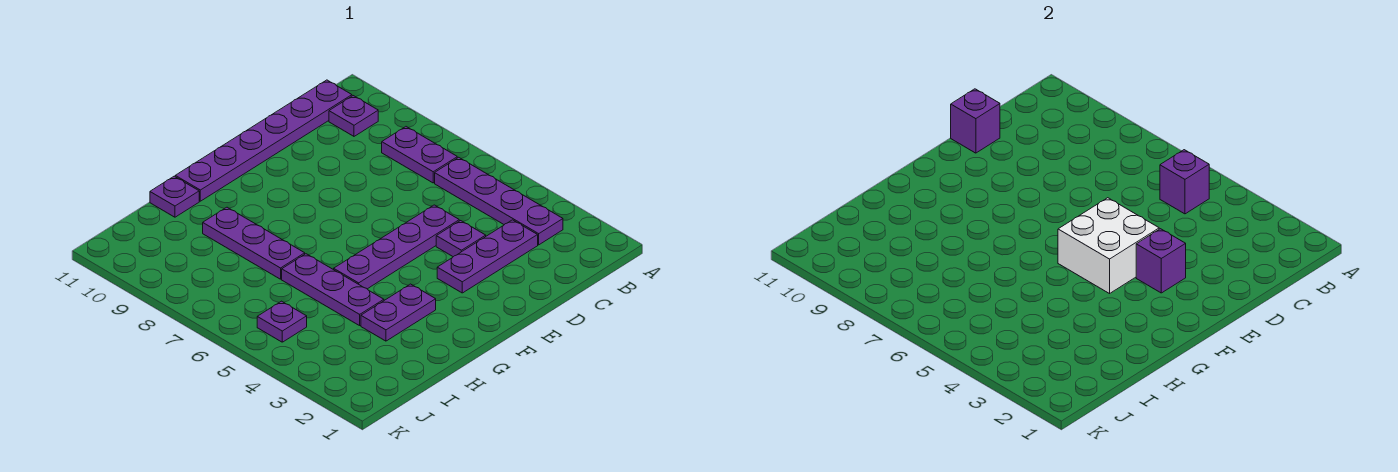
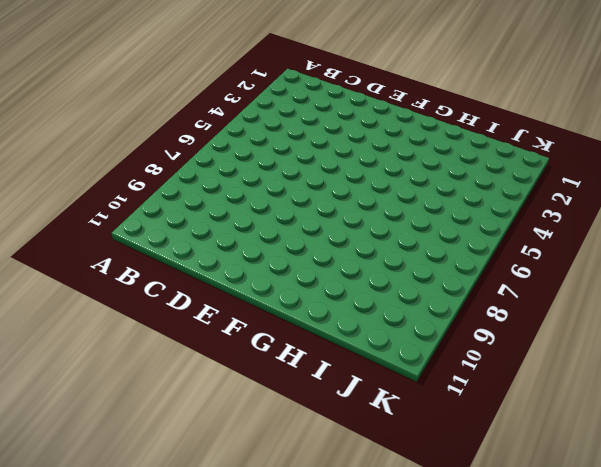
none -> purple plate B3:B6 level 1
none -> purple plate B7:B8 level 1
none -> purple plate B10 level 1

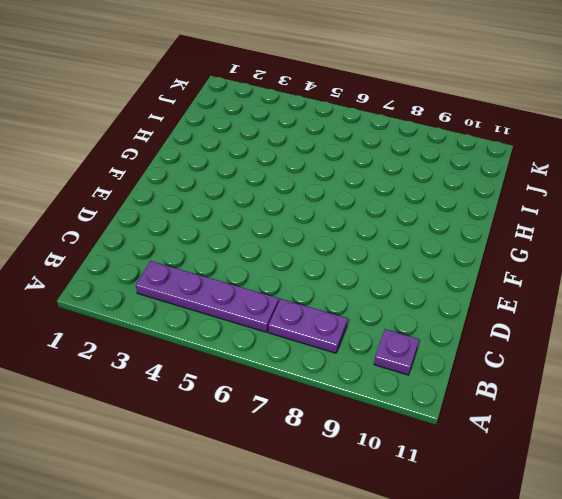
none -> purple plate B11:G11 level 1
none -> purple plate C3:E3 level 1
none -> purple plate D4 level 1

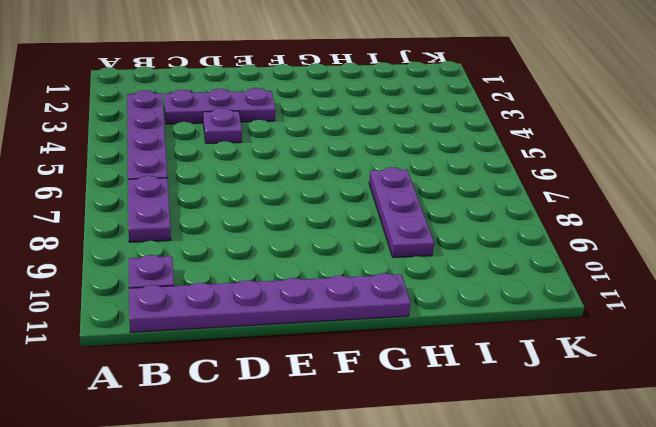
none -> purple plate D5:G5 level 1
none -> purple plate G3:H3 level 1
none -> purple plate H4:H6 level 1

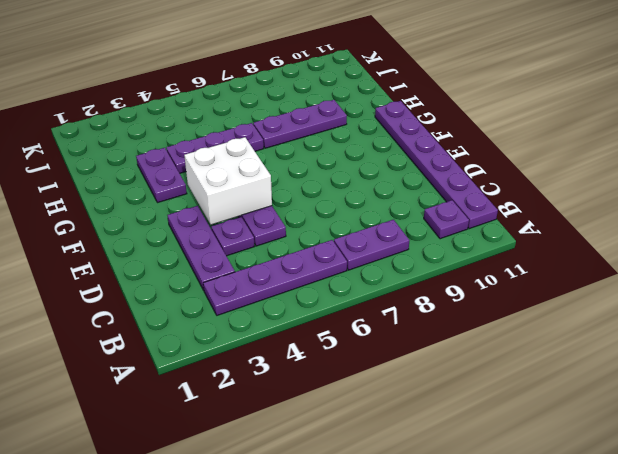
none -> purple plate H11 level 1
none -> purple plate J5 level 1
none -> purple brick B5 level 2

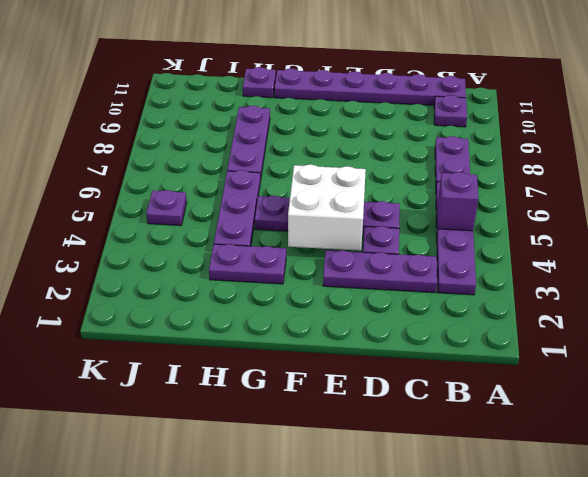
none -> purple brick D11 level 2
none -> purple brick E3 level 2

